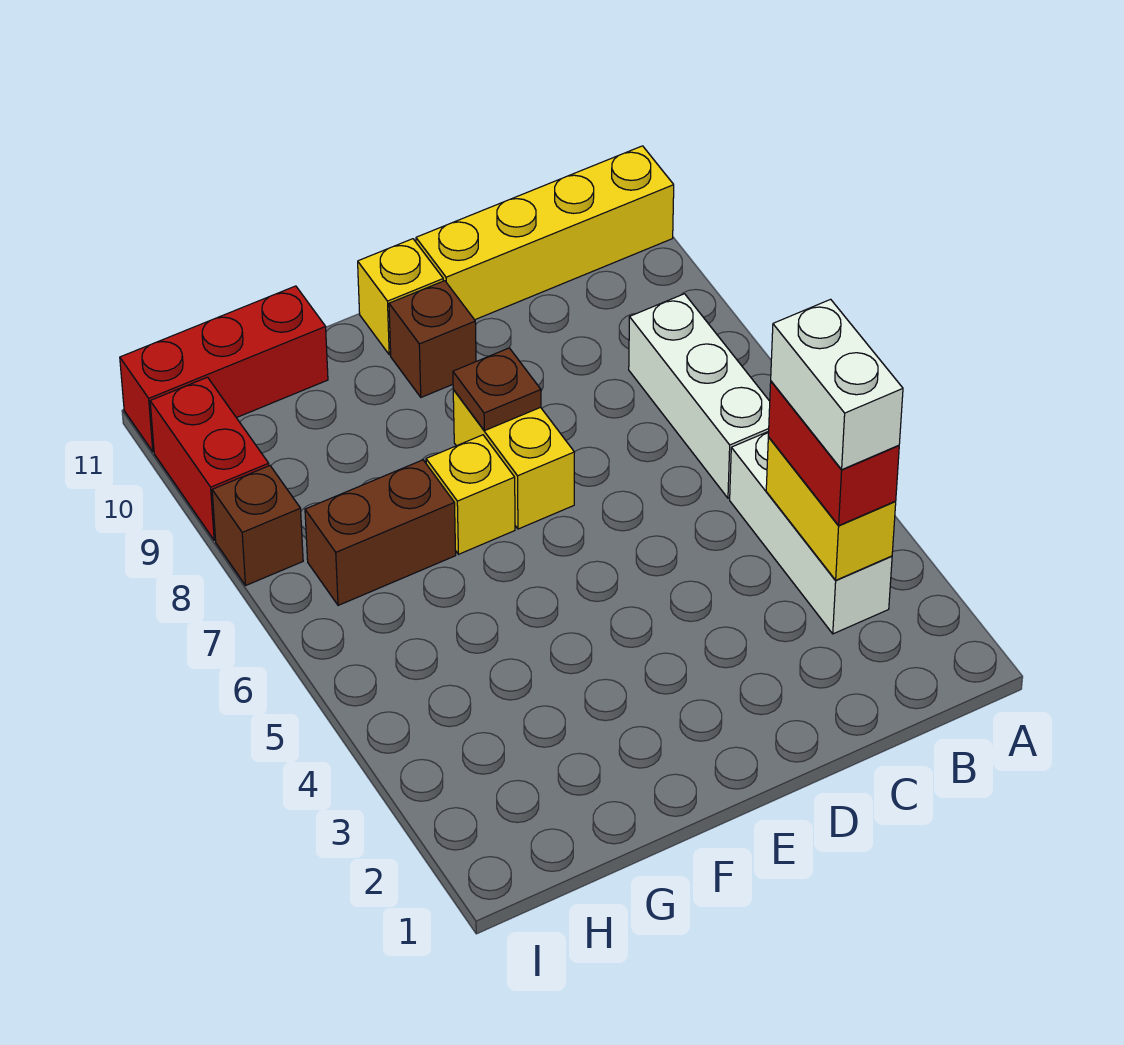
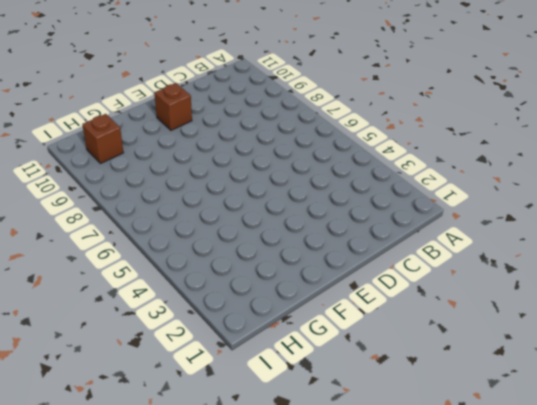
brown brick H10 level 1 -> brown brick I8 level 1
none -> yellow brick A11:D11 level 1
none -> white brick B3:B5 level 1
none -> white brick B6:B8 level 1

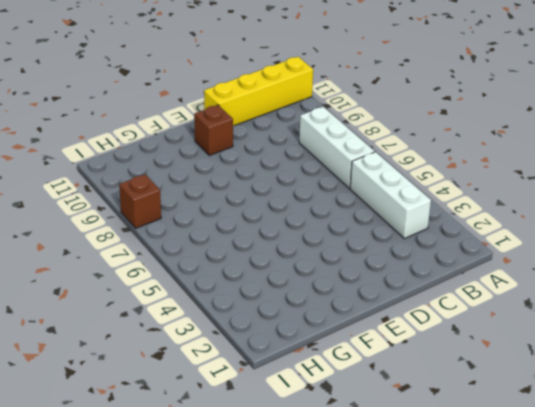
none -> yellow brick E7:E8 level 1
none -> yellow brick E11 level 1
none -> yellow brick F7 level 1

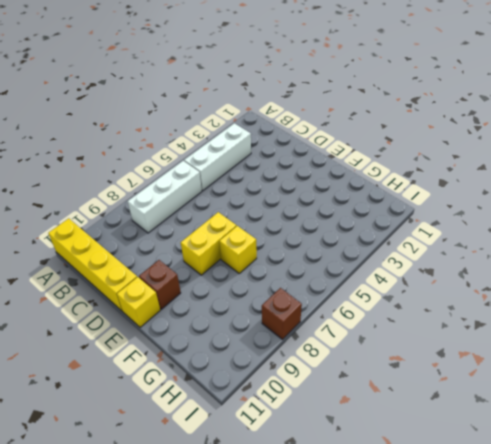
none -> brown brick G7:H7 level 1
none -> red brick G11:I11 level 1
none -> red brick I9:I10 level 1

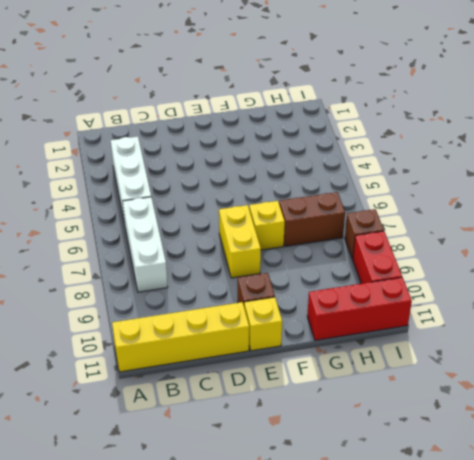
none -> yellow brick B3:B4 level 2
none -> brown plate E8 level 2
none -> red brick B3:B4 level 3

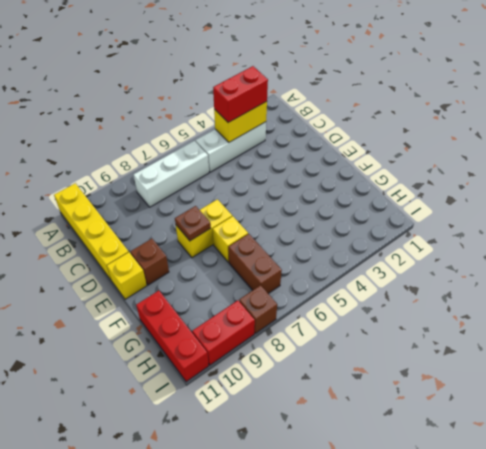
none -> white brick B3:B4 level 4

